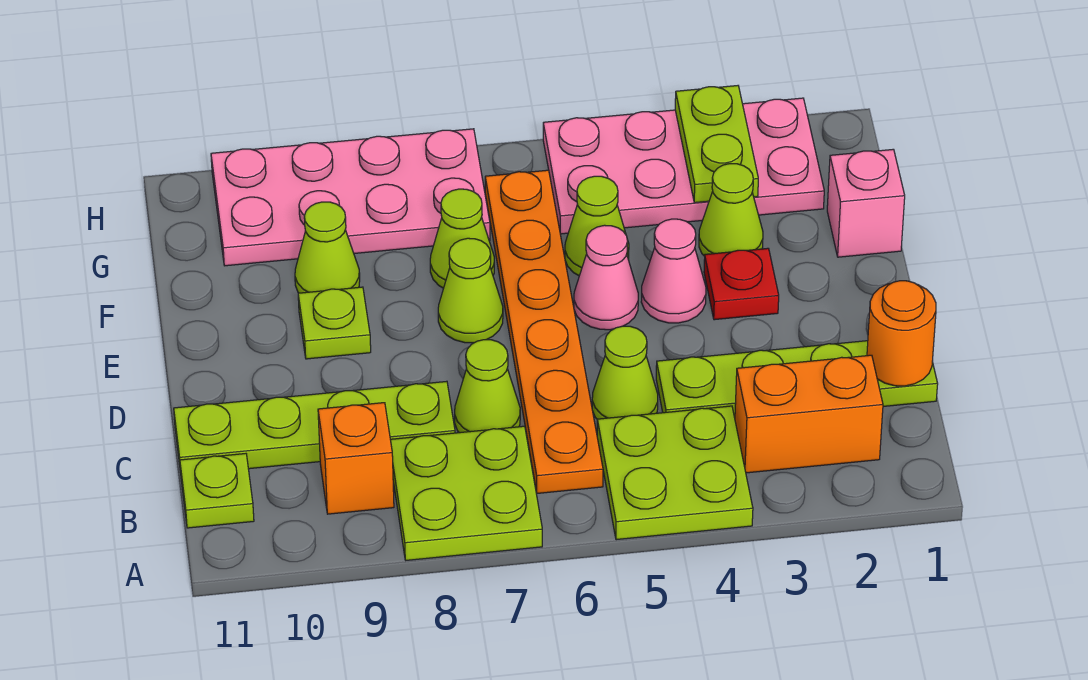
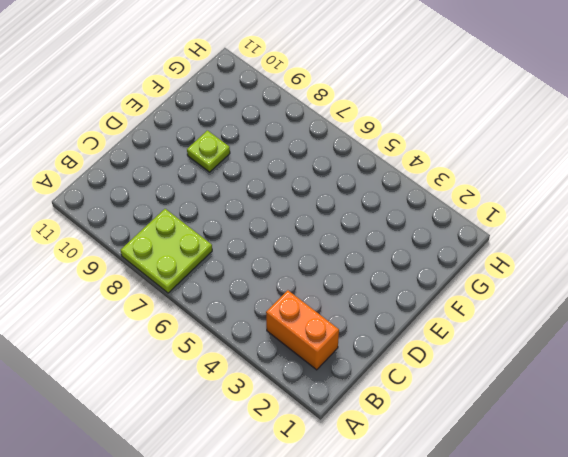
none -> lime plate A4:B5 level 1
none -> orange plate B6:G6 level 1
none -> orange brick B9 level 1

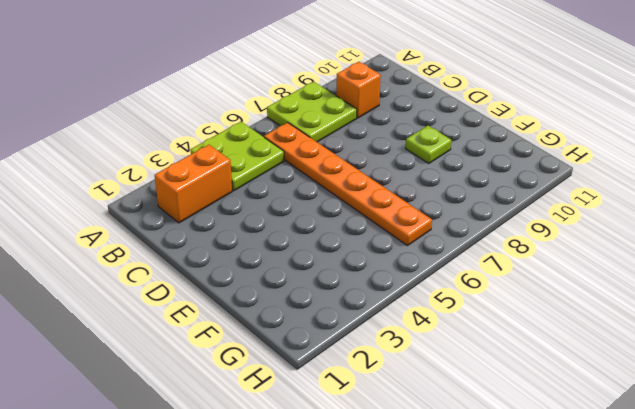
none -> lime plate B11 level 1
none -> lime plate C1:C4 level 1
none -> lime cone C5 level 1

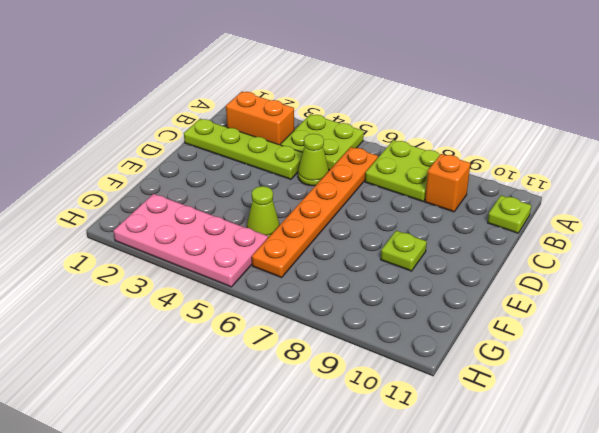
none -> lime cone C7 level 1
none -> lime plate C8:C11 level 1
none -> red plate E3 level 1

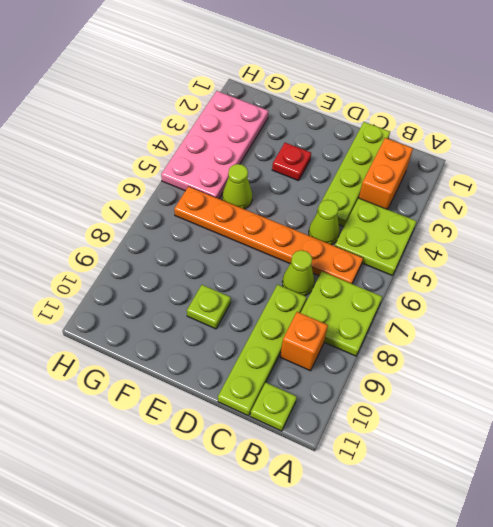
none -> pink cone E4 level 1
none -> pink cone E5 level 1
none -> lime cone E7 level 1

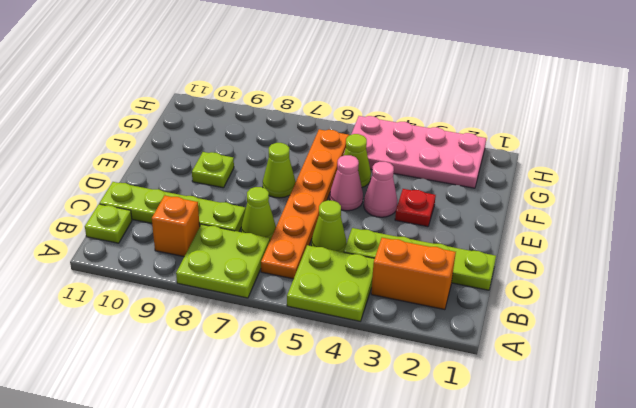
none -> pink brick F1 level 1
none -> lime cone F3 level 1
none -> lime cone F7 level 1

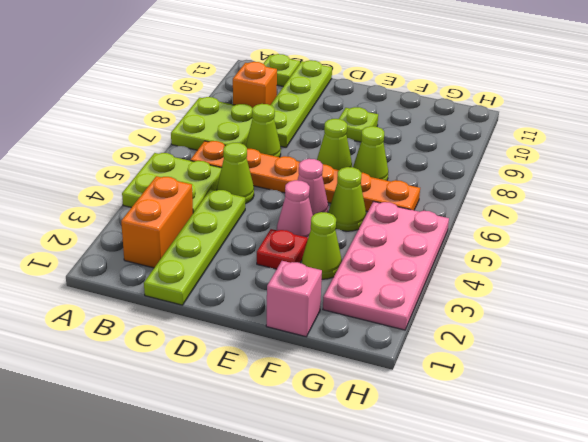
none -> lime cone F9 level 1
none -> pink plate G7:H10 level 1
none -> orange round brick C1 level 2

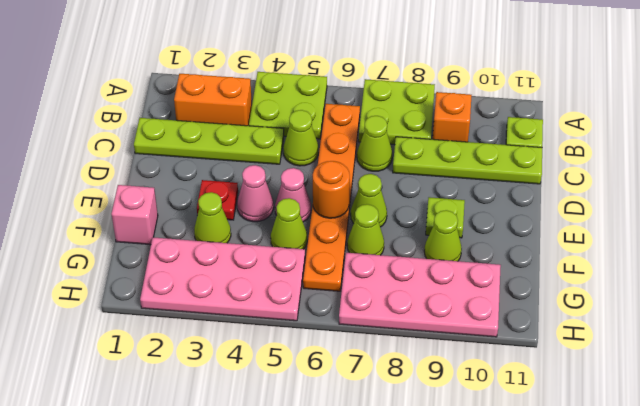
orange round brick E6 level 2 -> orange round brick C1 level 2
none -> lime plate G3:H3 level 2

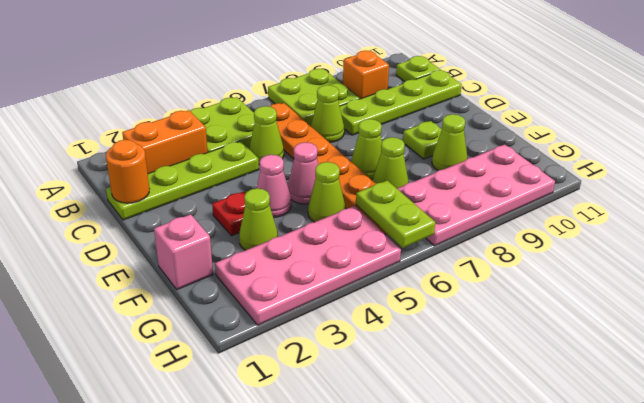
lime plate G6:H6 level 2 -> lime plate G3:H3 level 2

